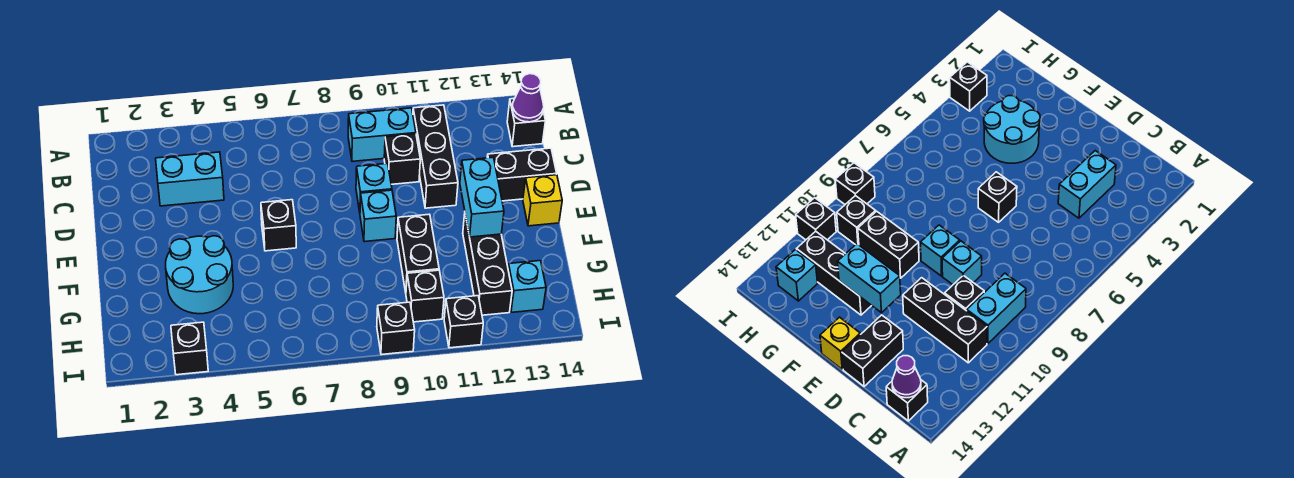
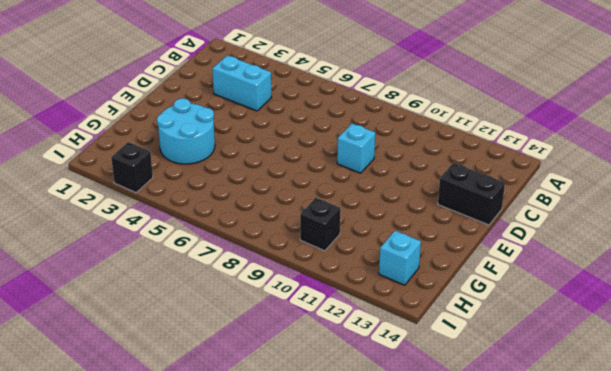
none -> cyan brick B9:B10 level 1
none -> black brick B11:D11 level 1
none -> black brick B14 level 1

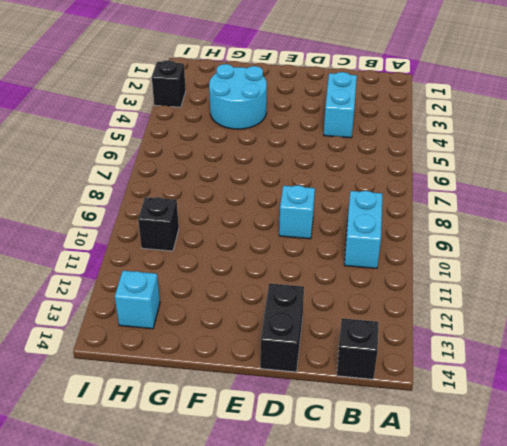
none -> black brick B11:D11 level 1
none -> black brick C10 level 1
none -> black brick E6 level 1

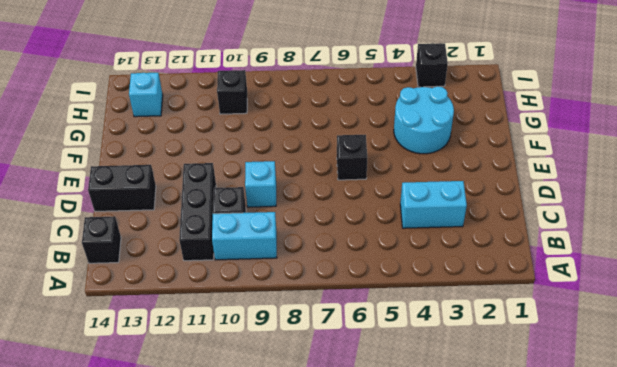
none -> cyan brick E9 level 1
none -> yellow brick E14 level 1
none -> black brick F10:G10 level 1

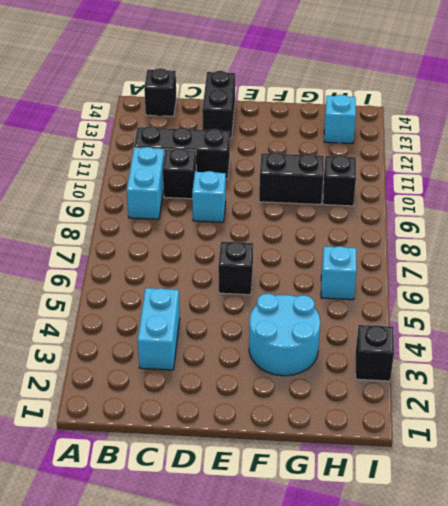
cyan brick H6 level 1 -> cyan brick E9 level 1
none -> yellow brick E14 level 1
none -> black brick F12:H12 level 1
none -> black brick I9 level 1

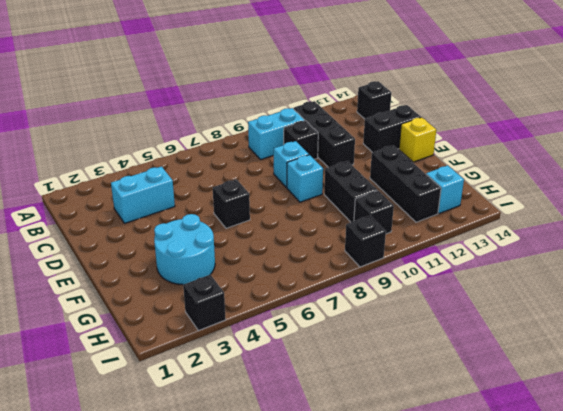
none -> black brick I11 level 1
none -> purple cone B14 level 2
none -> cyan brick E12:F12 level 2

